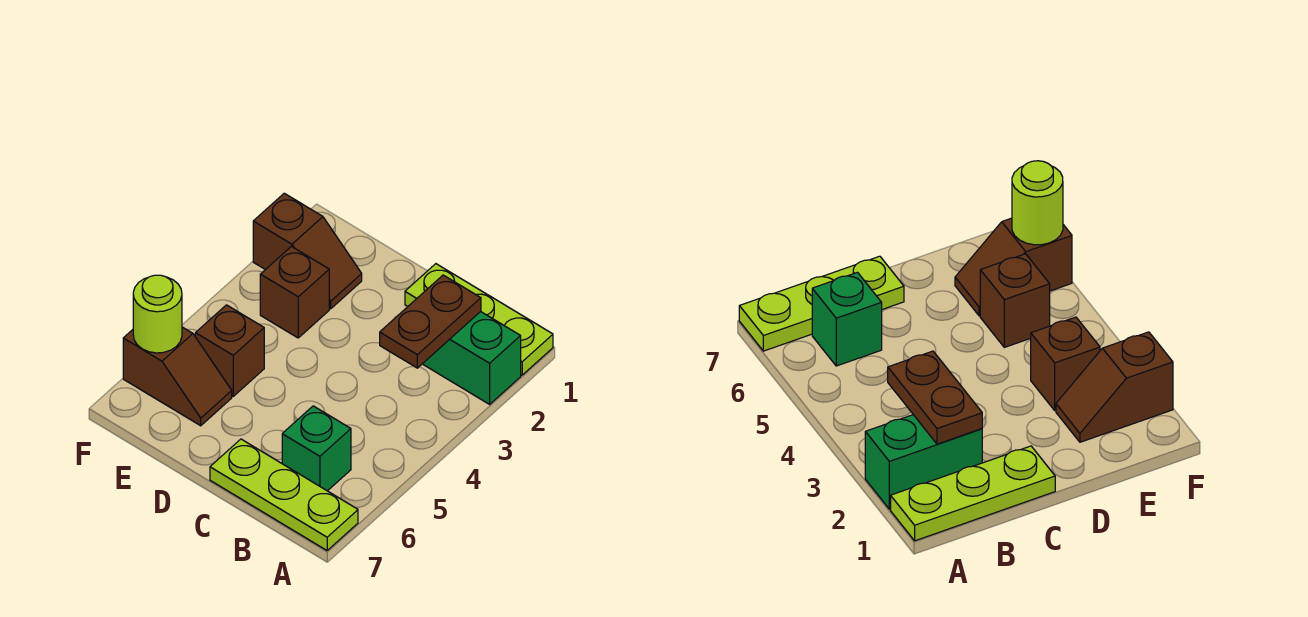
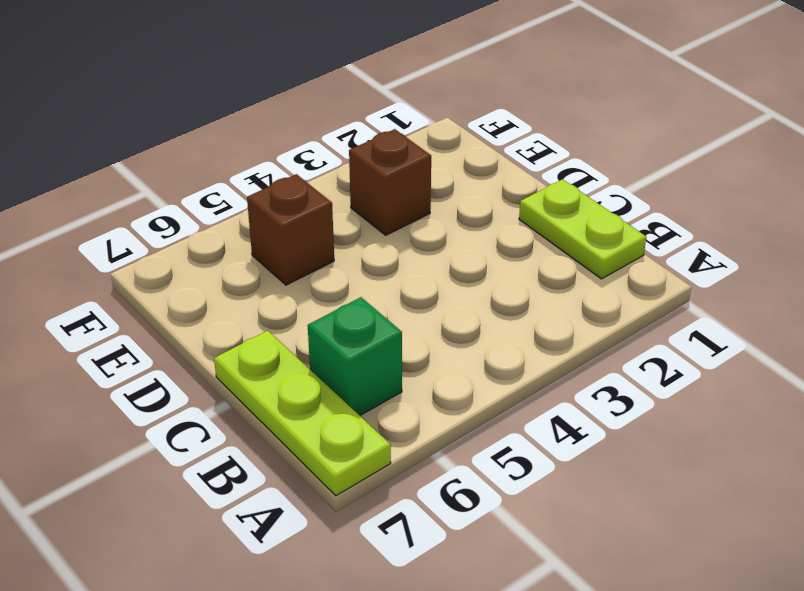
lime plate B1:C1 level 1 -> lime plate A1:C1 level 1
none -> green brick A2:B2 level 1
none -> brown slope E2:F2 level 1 top F

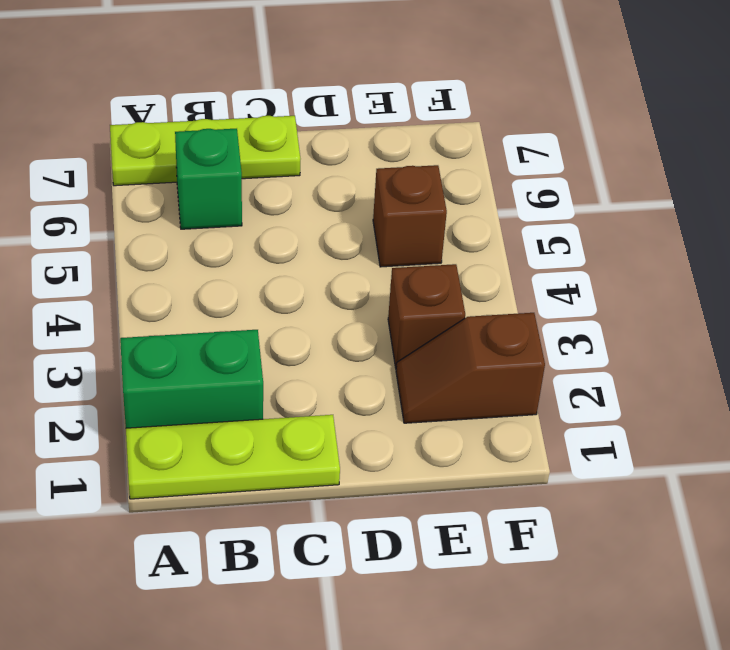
none -> brown slope E6:F6 level 1 top F
none -> brown plate B2:B3 level 2

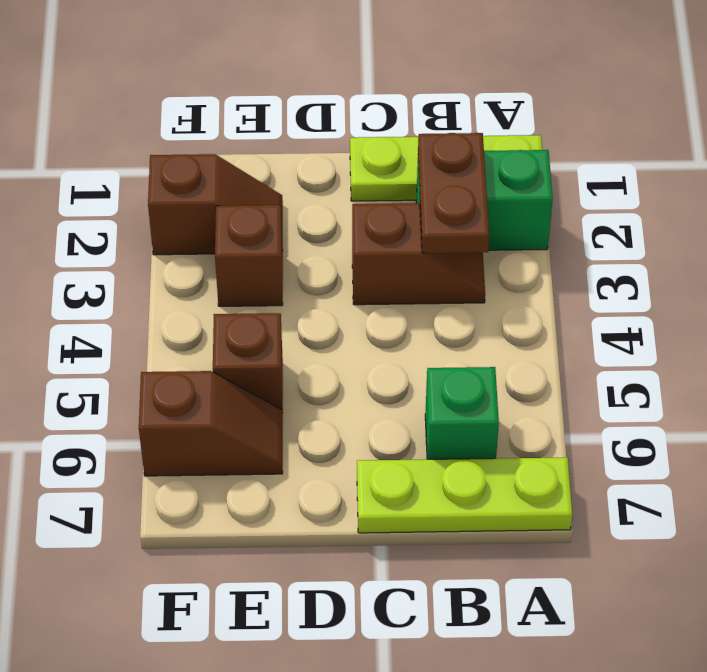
brown slope B3:C3 level 1 top C -> none
none -> lime round brick F6 level 2

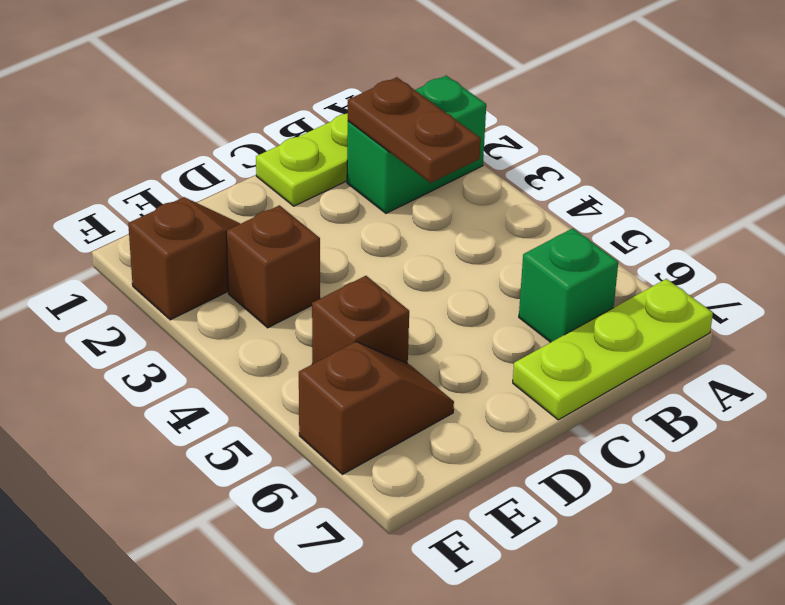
none -> lime round brick F6 level 2

